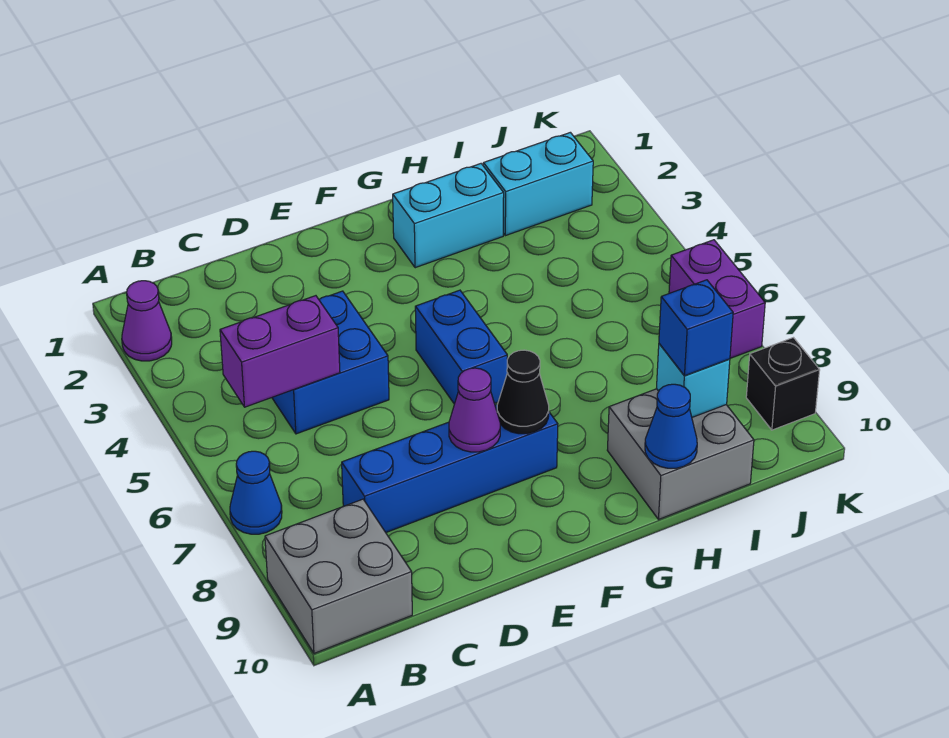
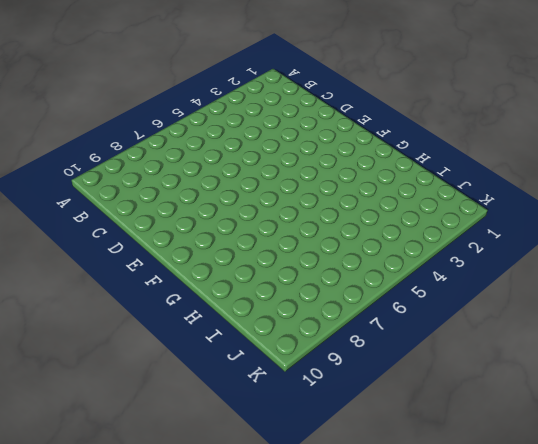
none -> purple cone A2 level 1
none -> blue cone A7 level 1
none -> grey brick A9:B10 level 1

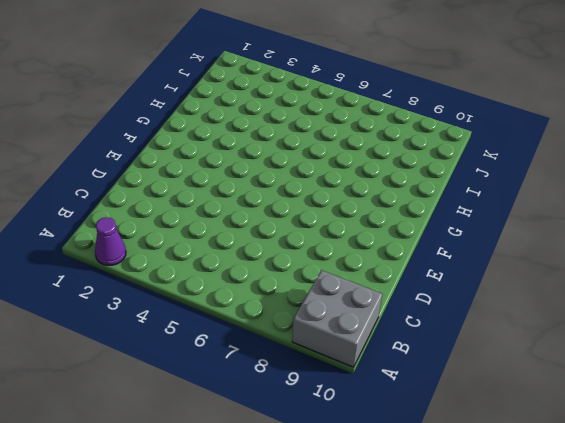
none -> blue cone A7 level 1
none -> blue brick C4:D5 level 1
none -> blue brick C8:F8 level 1

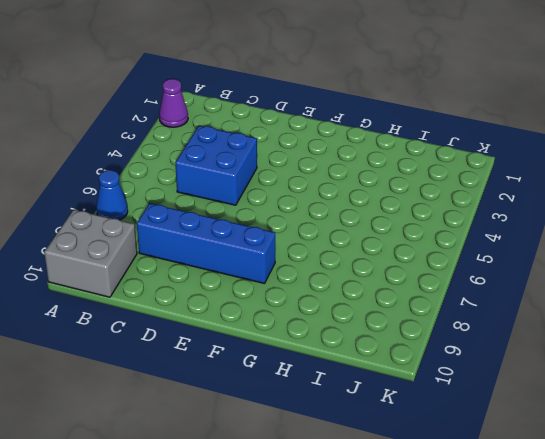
none -> blue brick F5:F6 level 1
none -> cyan brick G2:H2 level 1
none -> grey brick H9:I10 level 1

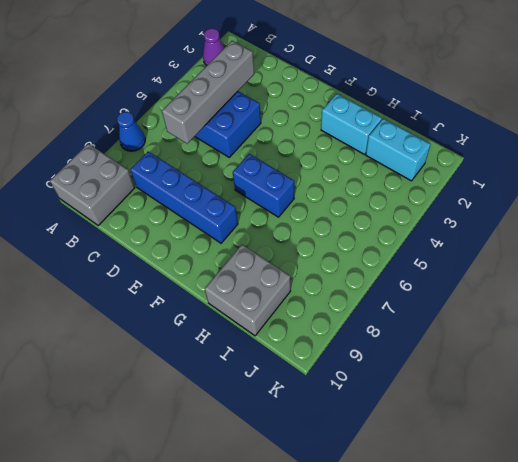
grey brick C3:C6 level 2 -> purple brick B5:C5 level 2
blue brick F6:G6 level 1 -> blue brick F5:F6 level 1
none -> purple brick K6:K7 level 1
none -> black brick K9 level 1
none -> purple cone E8 level 2

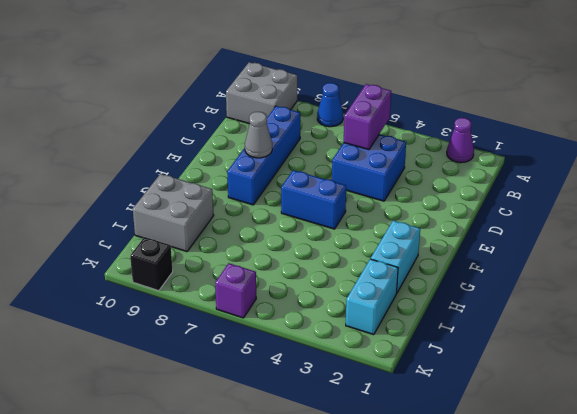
grey cone E8 level 2 -> purple cone E8 level 2
purple brick K6 level 1 -> purple brick K6:K7 level 1
none -> black cone F8 level 2
none -> blue cone H10 level 2
none -> cyan brick I9 level 2

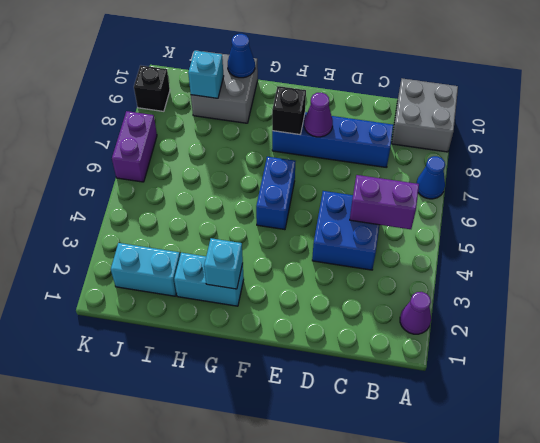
black brick F8 level 2 -> black cone F8 level 2
cyan brick G2 level 2 -> none
none -> blue brick I9 level 3

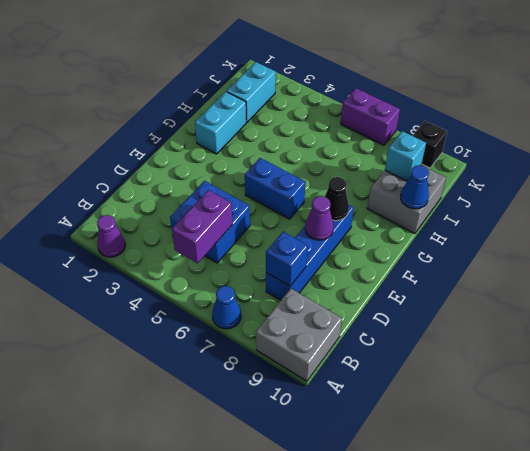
blue brick C8 level 2 -> blue brick I9 level 3

